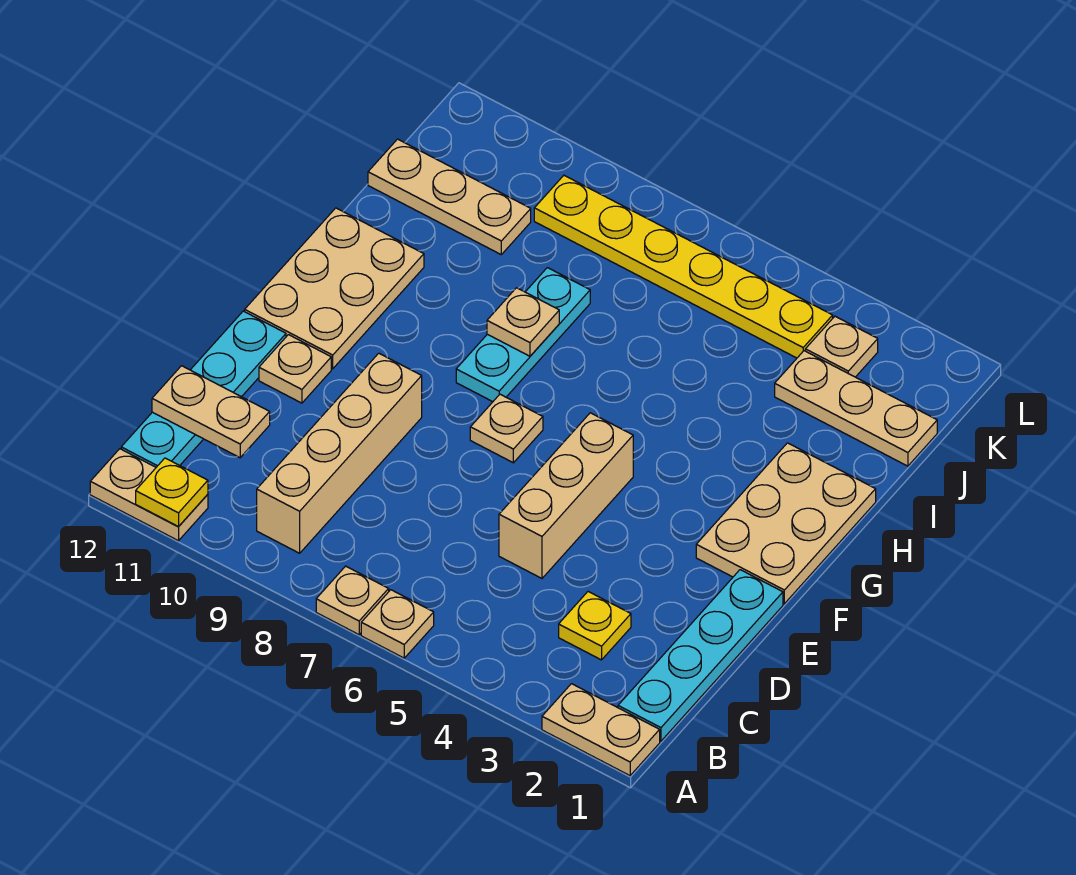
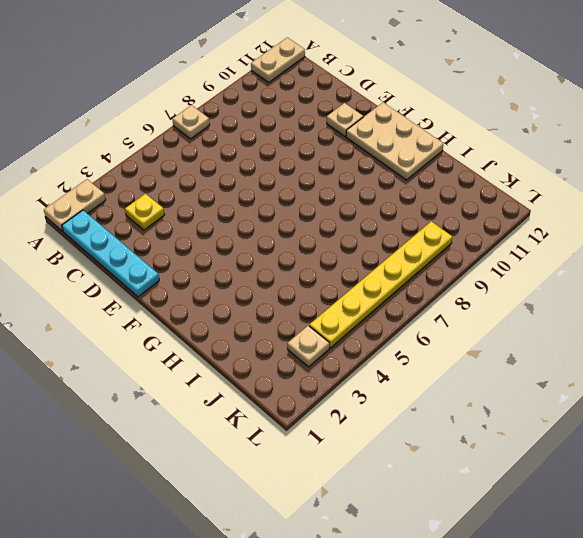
none -> tan plate A6 level 1
none -> tan brick B9:E9 level 1
none -> cyan plate B12:E12 level 1

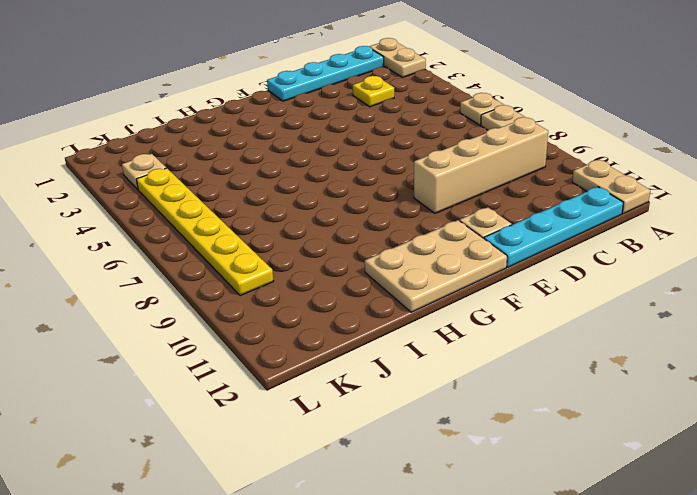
none -> tan brick D5:F5 level 1
none -> tan plate F1:H2 level 1
none -> tan plate F7 level 1

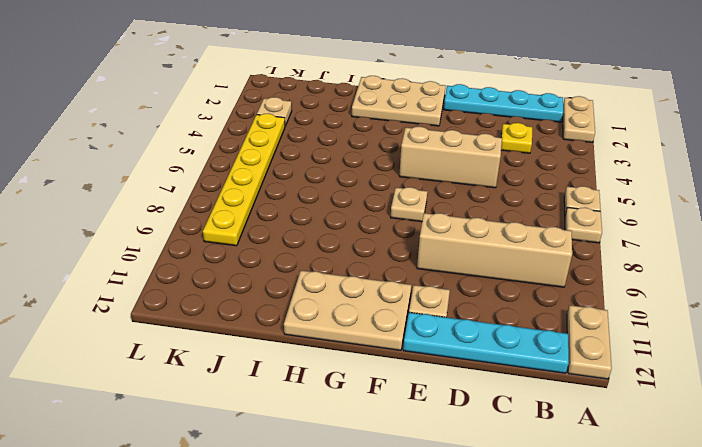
none -> cyan plate G8:I8 level 1
none -> tan plate J1:J3 level 1
none -> tan plate J10:J12 level 1

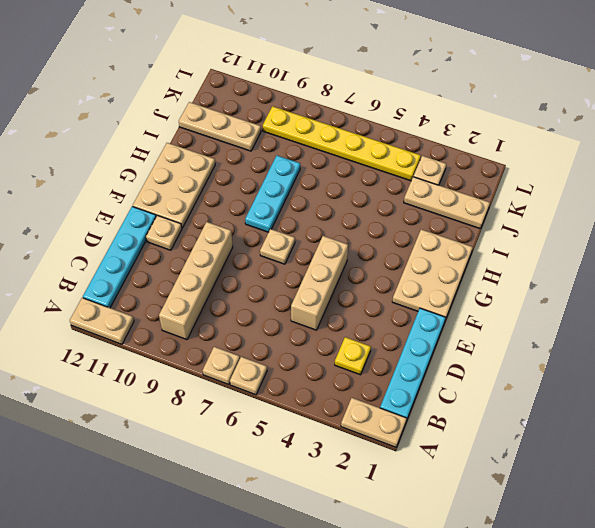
none -> yellow plate A11 level 2
none -> tan plate C11:C12 level 2
none -> tan plate H8 level 2

